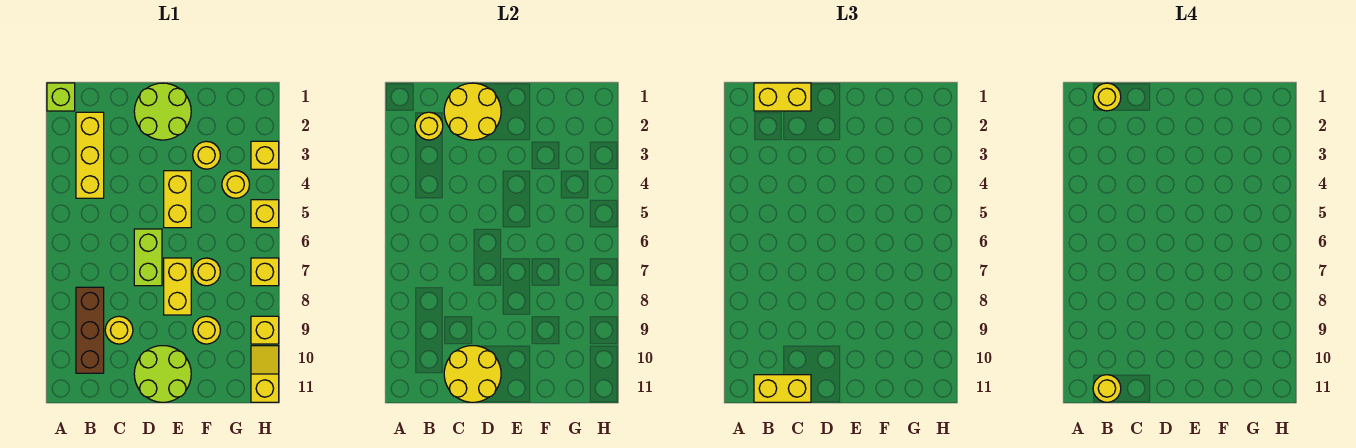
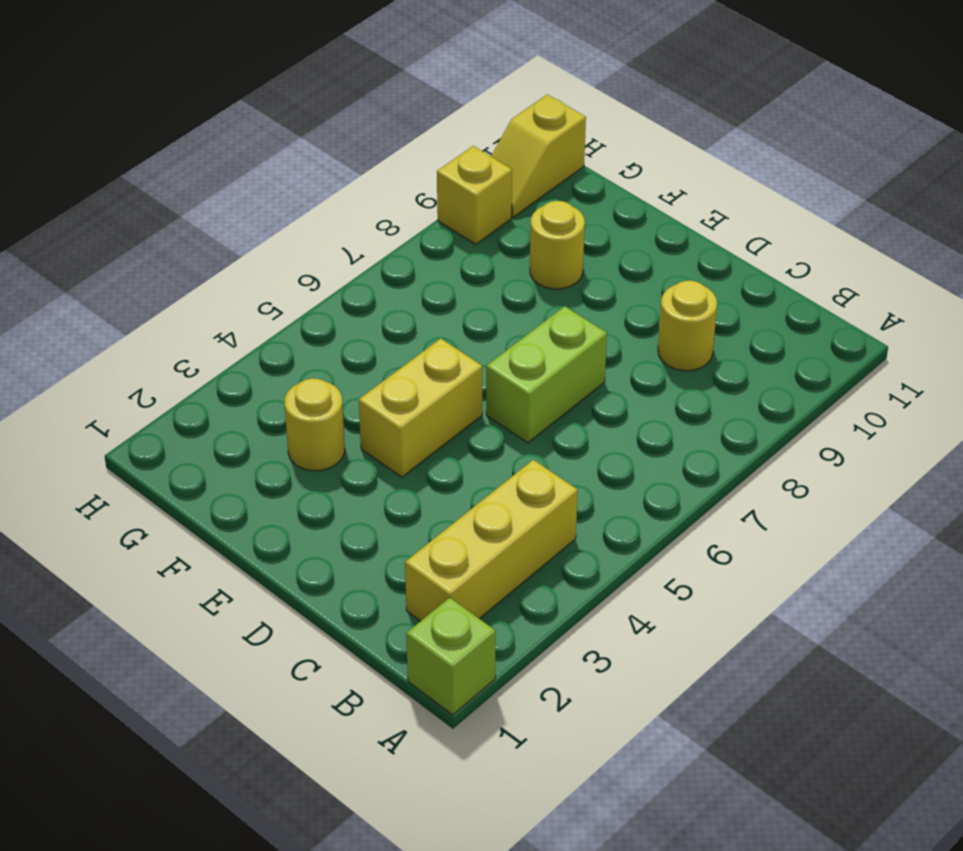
none -> brown brick B8:B10 level 1
none -> lime round brick D1:E2 level 1
none -> lime round brick D10:E11 level 1

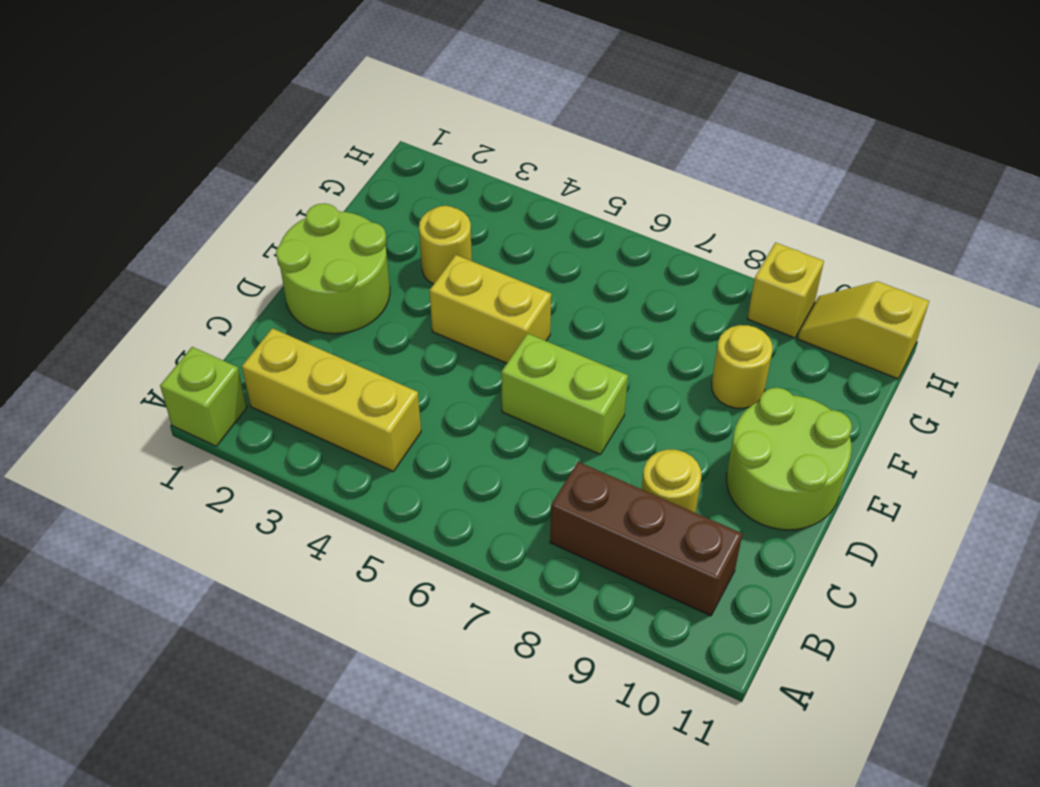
none -> yellow brick E7:E8 level 1
none -> yellow round brick F7 level 1
none -> yellow round brick G4 level 1

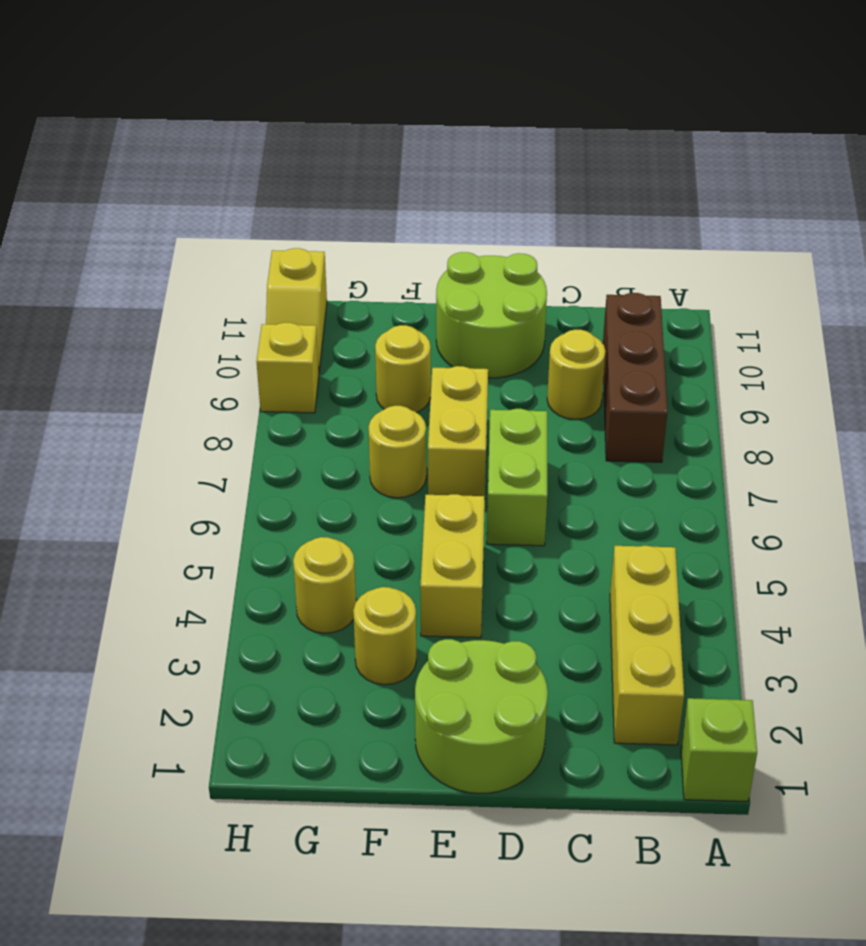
none -> yellow brick H3 level 1
none -> yellow brick H5 level 1
none -> yellow brick H7 level 1

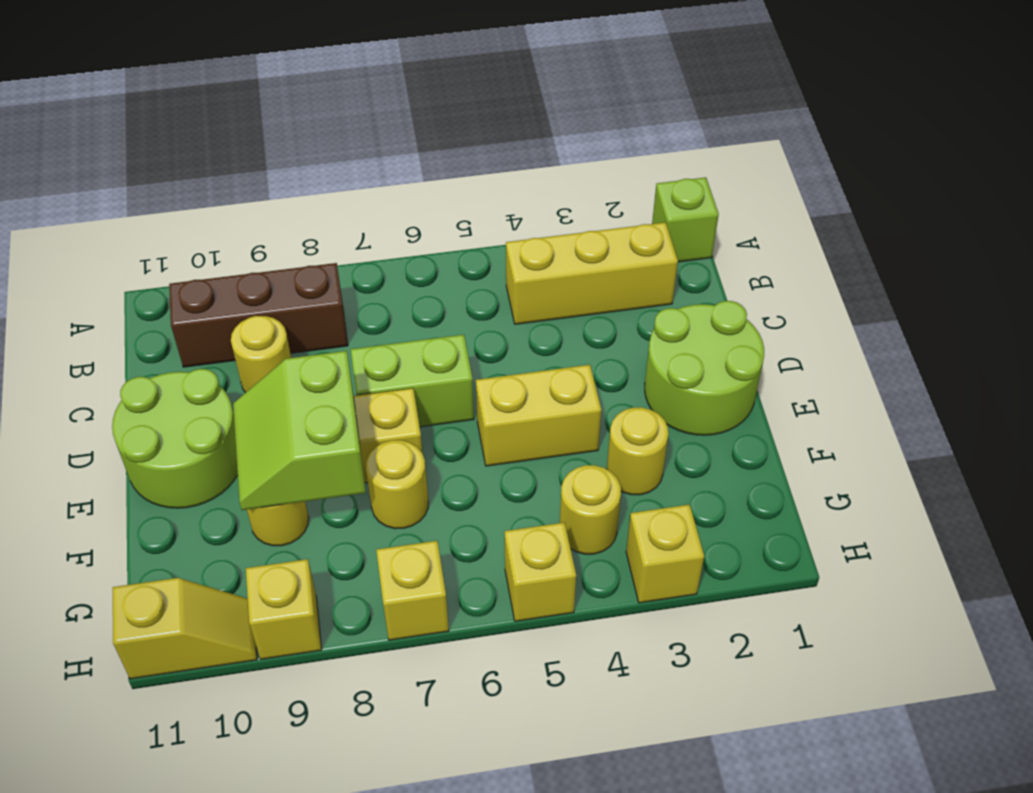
lime slope E8:F9 level 2 top 8 -> none
none -> yellow round brick B2 level 2
none -> yellow round brick C1:D2 level 2
none -> yellow round brick C10:D11 level 2

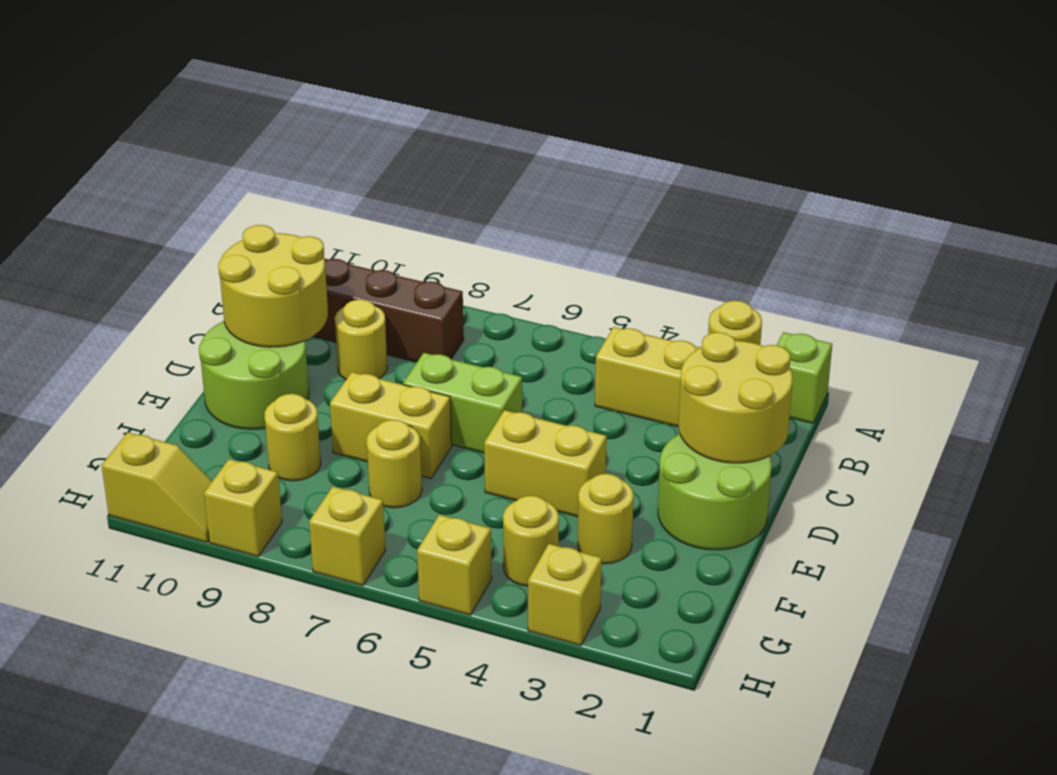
none -> yellow brick B1:C1 level 3
none -> yellow brick B11:C11 level 3
none -> yellow round brick B1 level 4

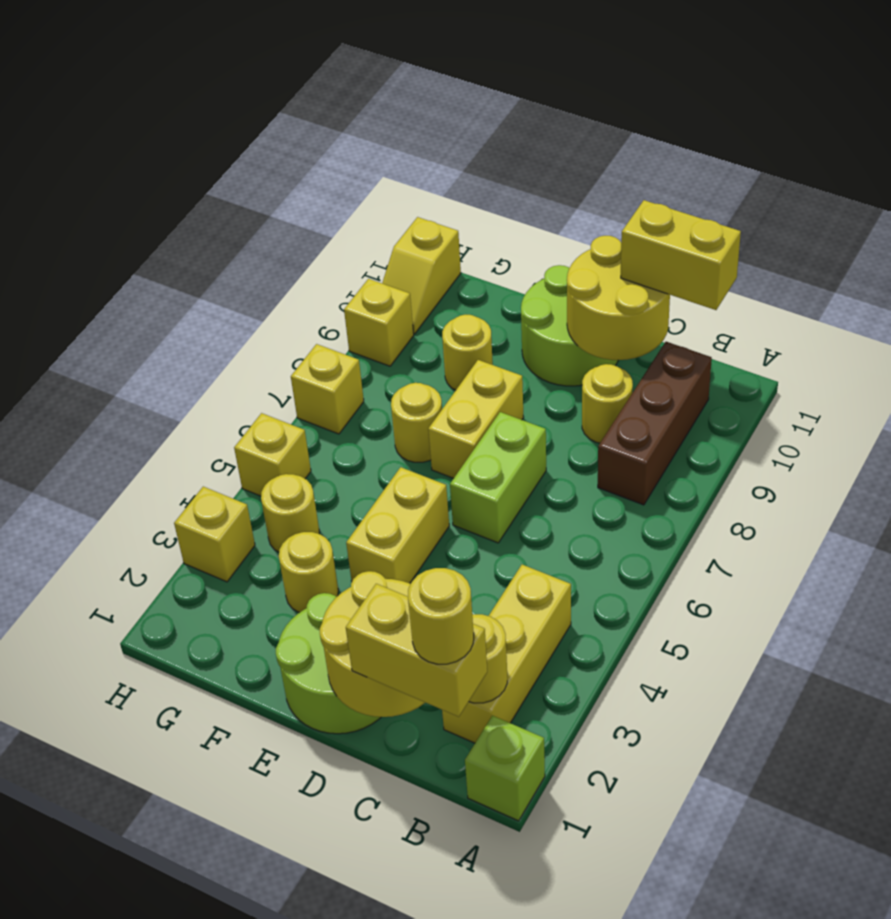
none -> yellow round brick B11 level 4

